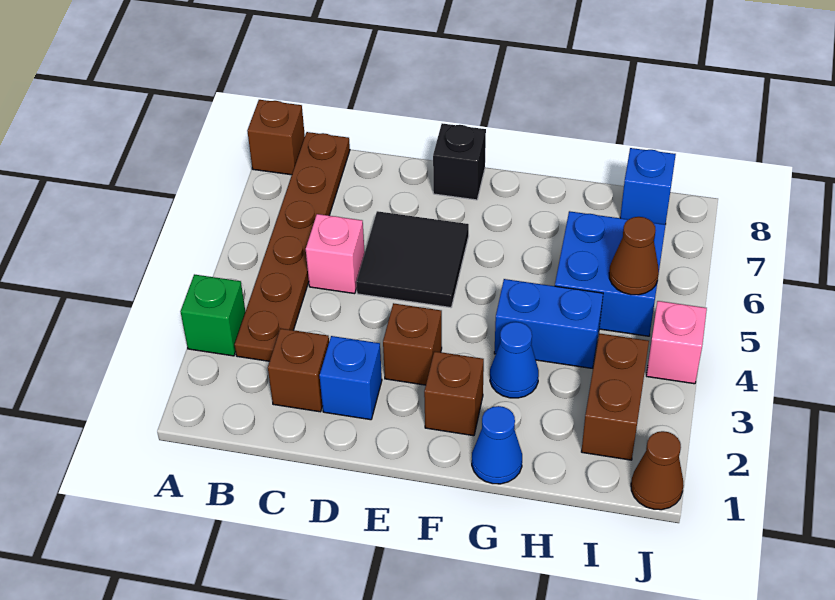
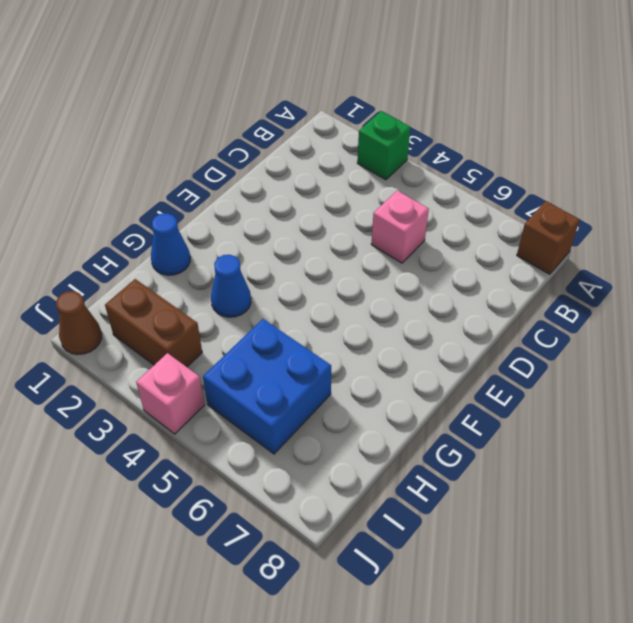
none -> brown plate B3:B8 level 1
none -> brown brick C2 level 1
none -> blue brick D2 level 1

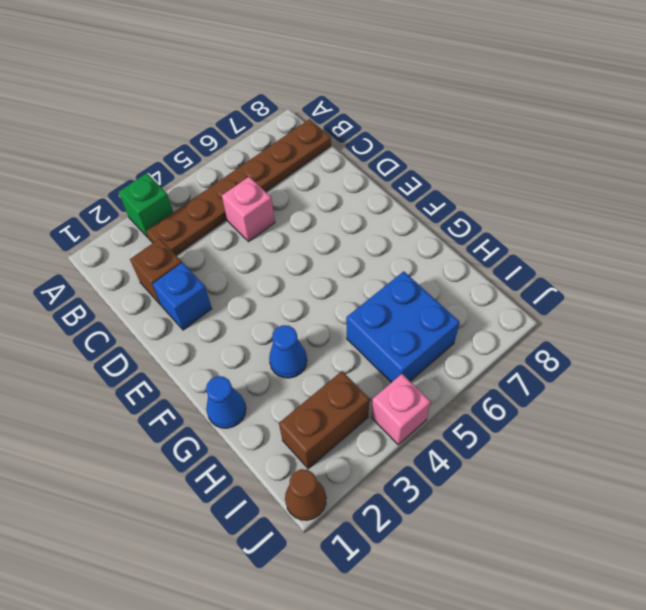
none -> brown brick A8 level 1
none -> black tile D5:E6 level 1
none -> brown brick E3 level 1

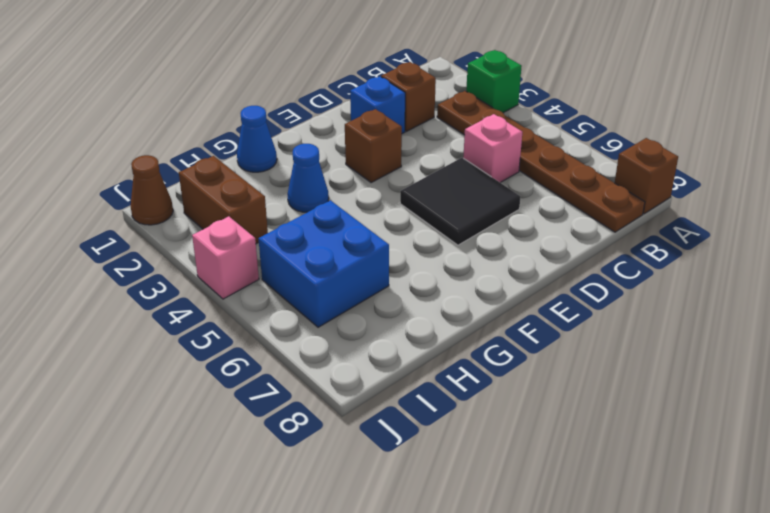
none -> black brick E8 level 1
none -> brown brick F2 level 1
none -> blue brick G4:H4 level 1

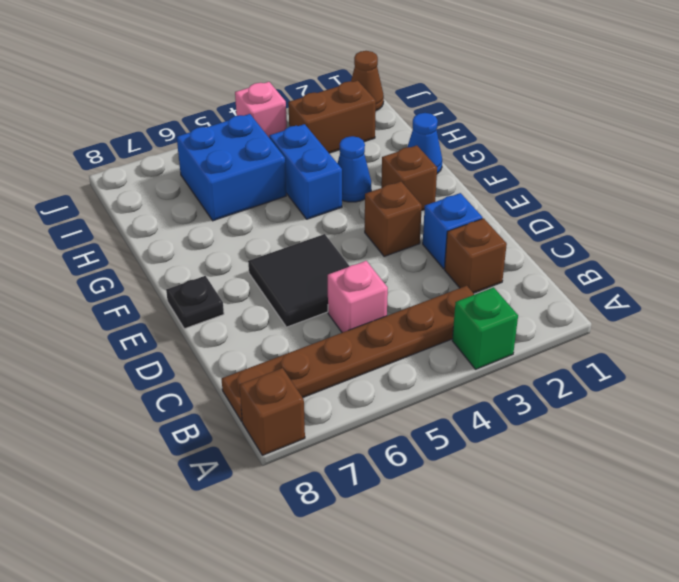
black plate E8 level 1 -> black brick E8 level 1
none -> blue brick I8 level 1
none -> brown cone I5 level 2

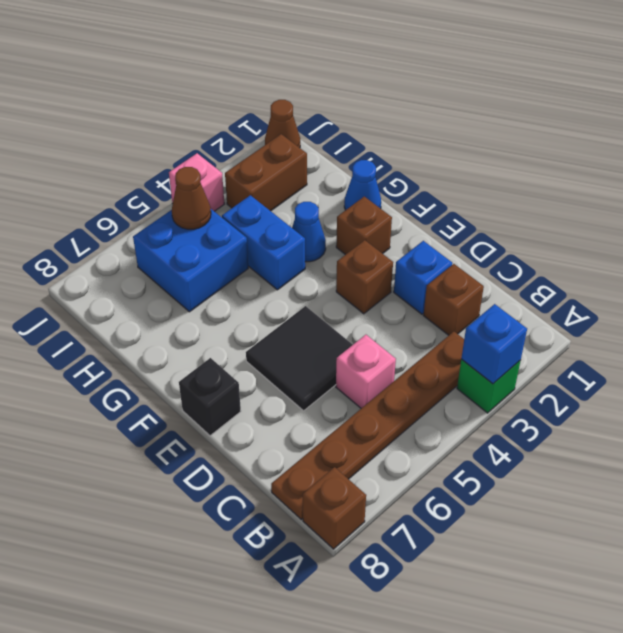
blue brick A3 level 2 -> blue brick I8 level 1

